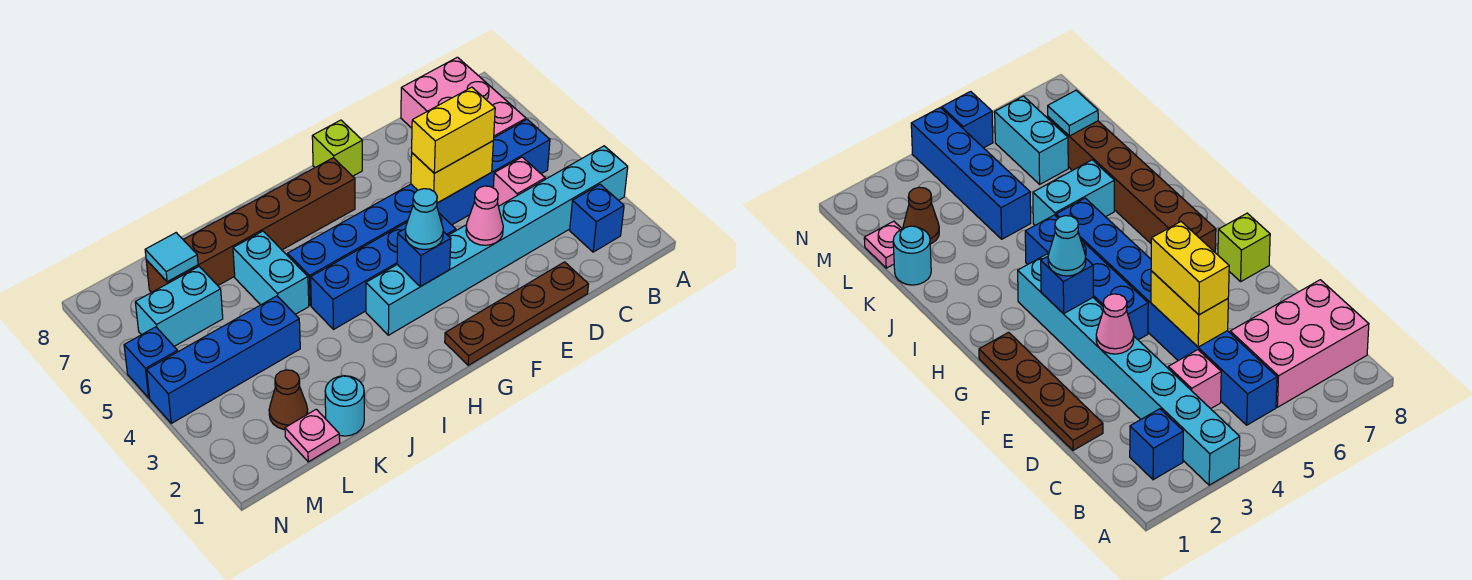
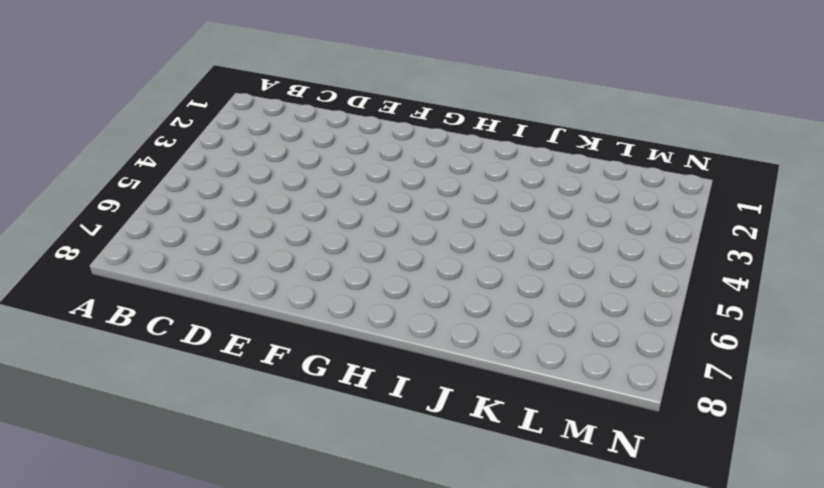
none -> cyan brick A3:H3 level 1
none -> blue brick B2 level 1
none -> blue brick B5:I5 level 1

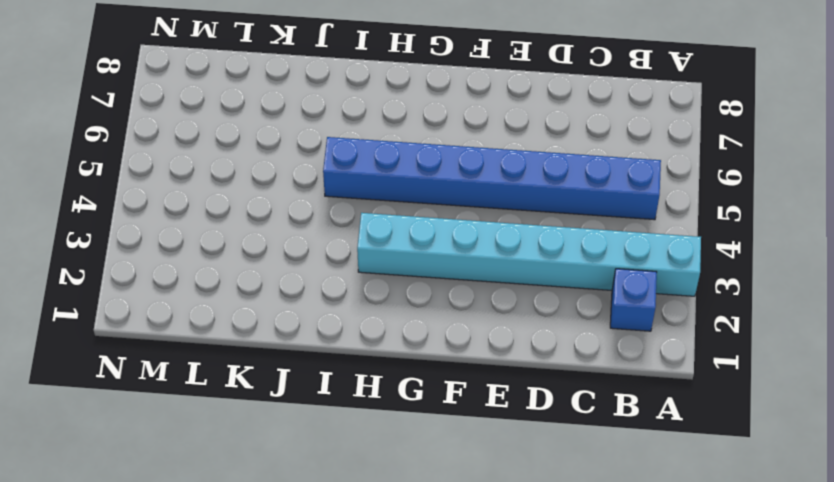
none -> pink brick B6:C8 level 1
none -> pink brick C4 level 1
none -> brown plate D1:G1 level 1

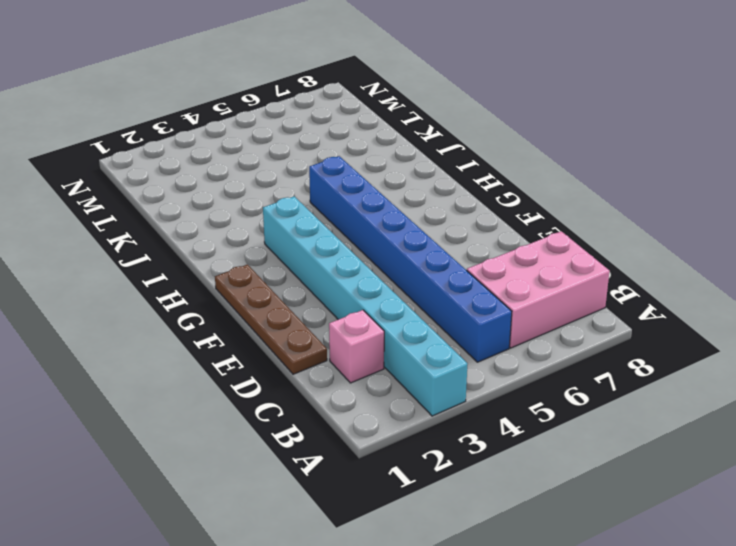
pink brick C2 level 1 -> pink brick C4 level 1
none -> blue brick B2 level 1
none -> blue brick F4:I4 level 1
none -> lime brick F8 level 1

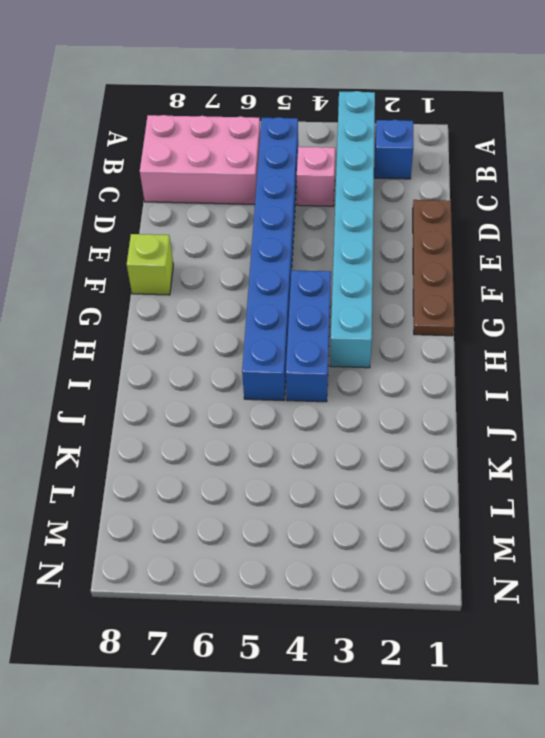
blue brick G4:I4 level 1 -> blue brick F4:I4 level 1
none -> brown brick G7:L7 level 1
none -> cyan brick J5:J6 level 1
none -> cyan round brick K1 level 1

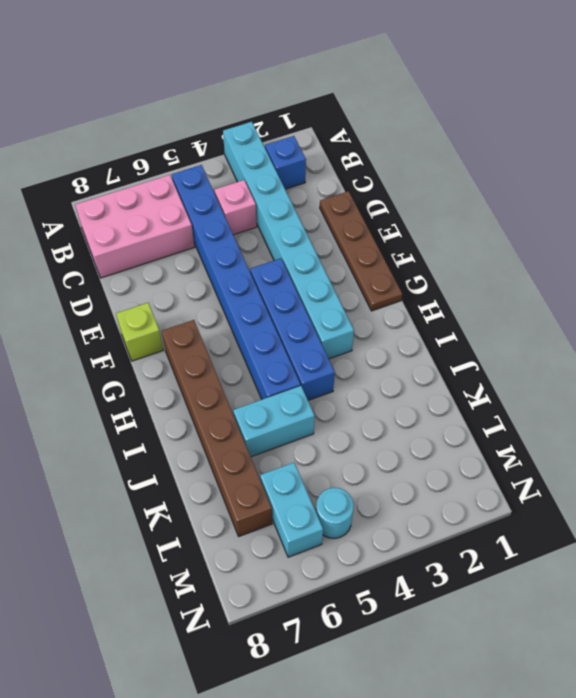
cyan round brick M5 level 1 -> cyan round brick K1 level 1
none -> blue brick K4:N4 level 1
none -> pink plate L1 level 1
none -> brown cone L2 level 1

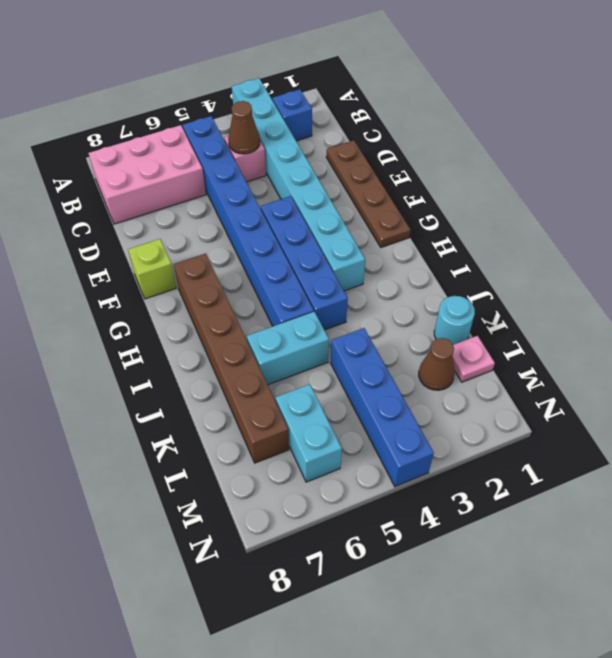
brown cone C4 level 2 -> none
none -> blue brick N5 level 1
none -> yellow brick D5:E5 level 2
none -> pink cone E3 level 2

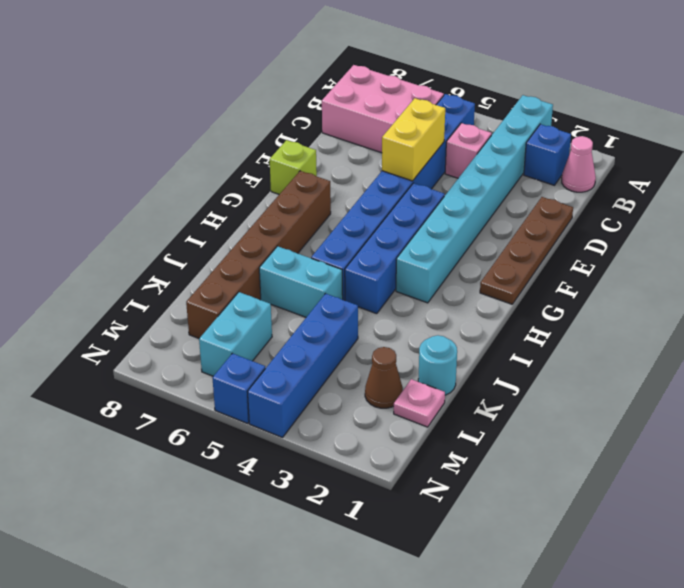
pink cone B1 level 1 -> pink cone E3 level 2
none -> blue brick G3 level 2
none -> cyan tile L7 level 2
none -> yellow brick D5:E5 level 3

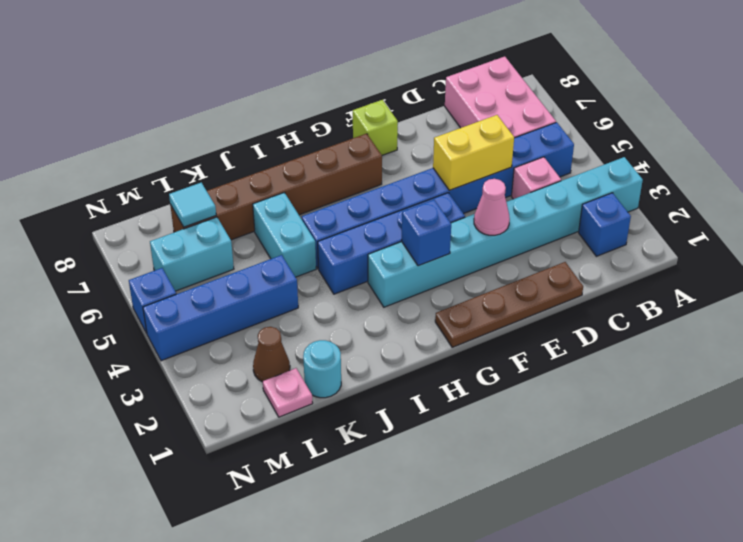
none -> yellow brick D5:E5 level 3
none -> cyan cone G3 level 3

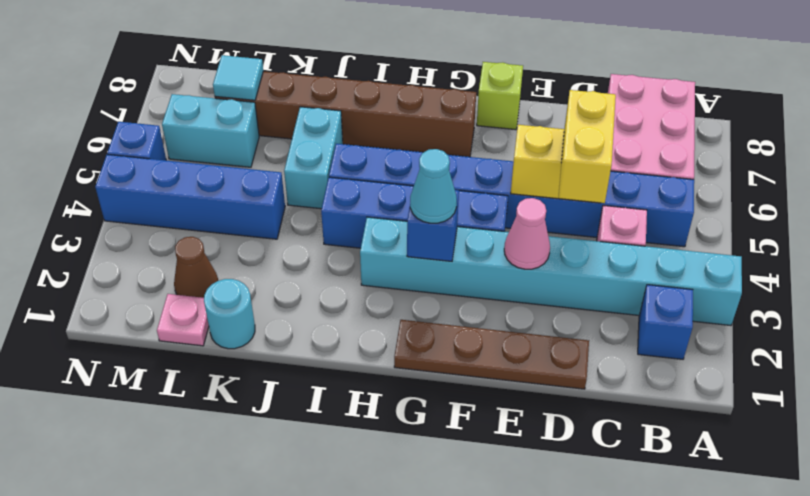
yellow brick D4:D5 level 3 -> yellow brick D5:E5 level 3

